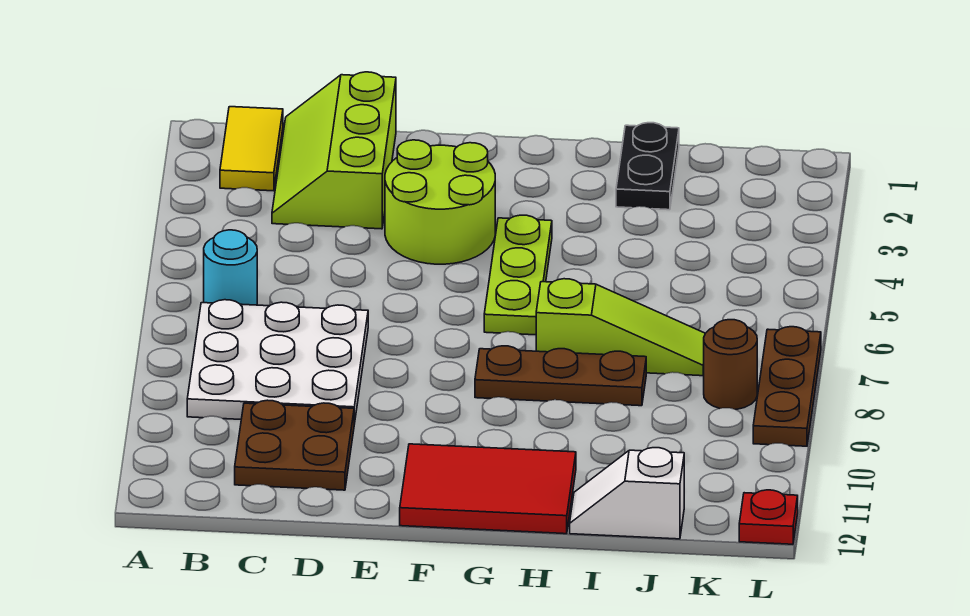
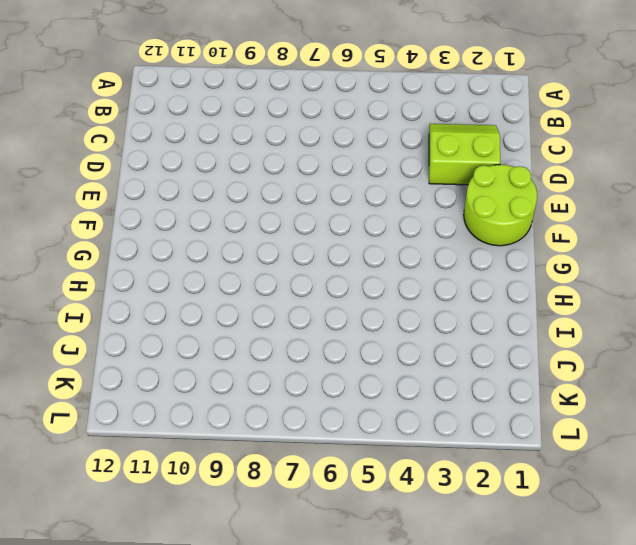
lime slope C2:D3 level 1 top D -> lime slope C1:D3 level 1 top D
lime round brick E1:F2 level 1 -> lime round brick E3:F4 level 1
none -> yellow tile B1:B2 level 1
none -> cyan round brick B6 level 1
none -> white plate B7:D9 level 1

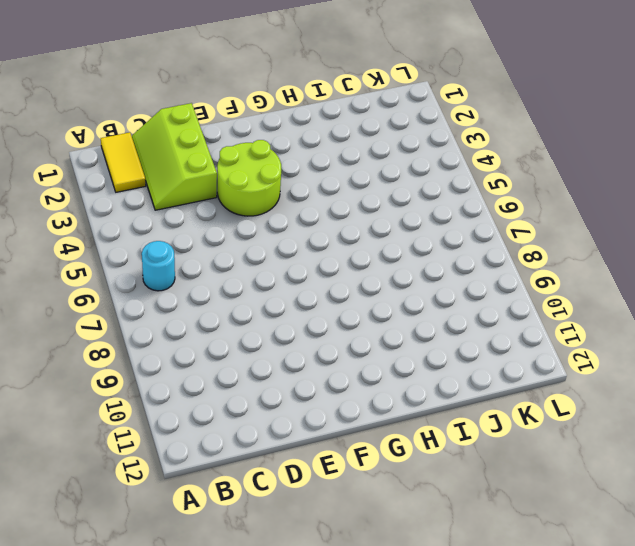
none -> white plate B7:D9 level 1
none -> brown plate C10:D11 level 1
none -> red tile F11:H12 level 1

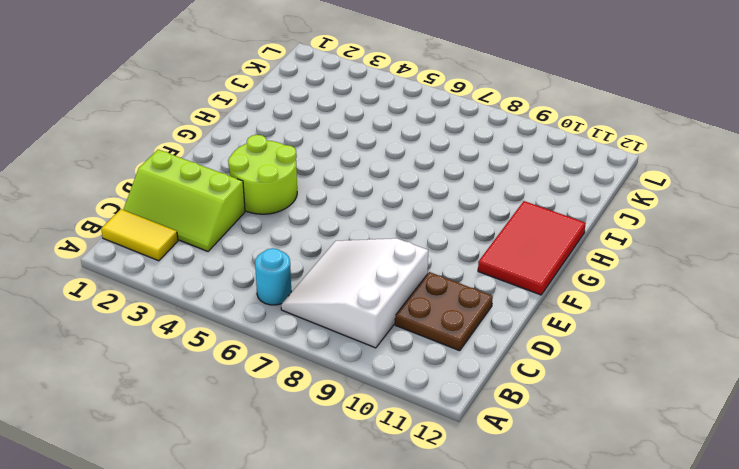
white slope B7:D9 level 1 top 9 -> white plate B7:D9 level 1
none -> lime plate G4:G6 level 1
none -> brown plate G8:I8 level 1
none -> lime slope H7:J7 level 1 top H

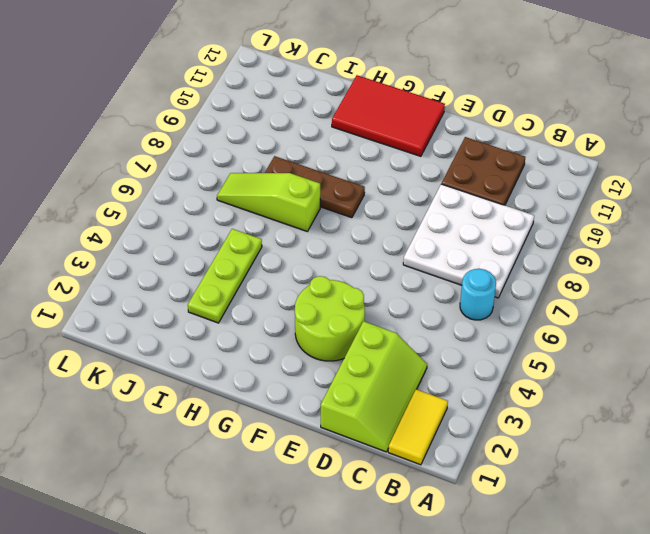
lime plate I3:I5 level 1 -> lime plate G4:G6 level 1
none -> black plate I1:I2 level 1
none -> white slope I12:J12 level 1 top J
none -> brown round brick K8 level 1

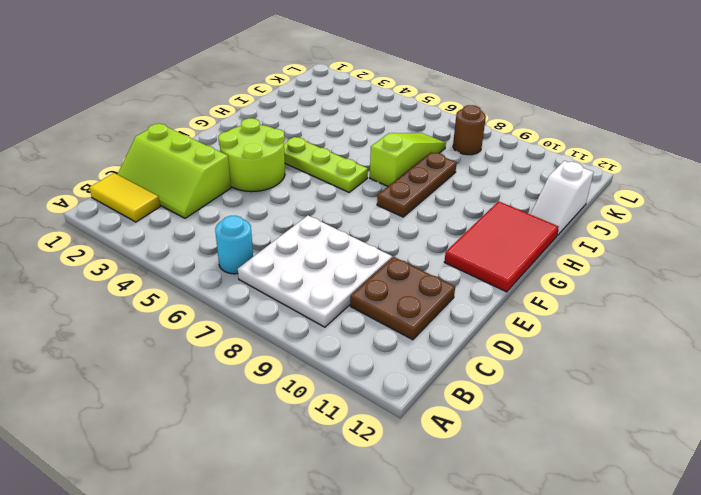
none -> black plate I1:I2 level 1
none -> brown plate L7:L9 level 1
none -> red plate L12 level 1

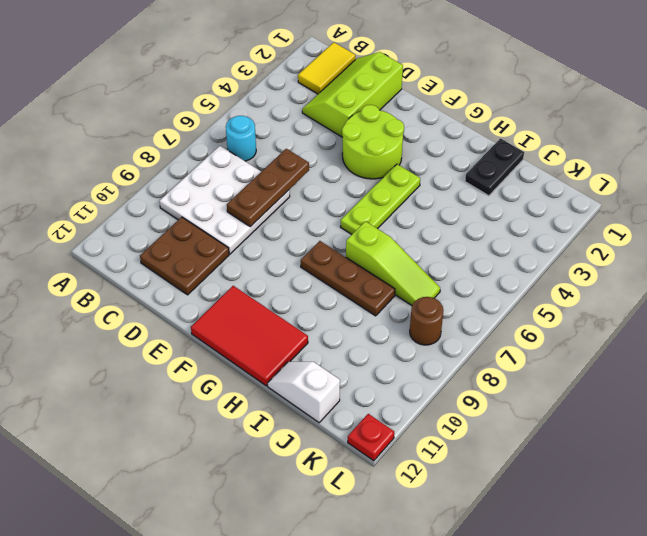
brown plate D6:D8 level 2 -> brown plate L7:L9 level 1

